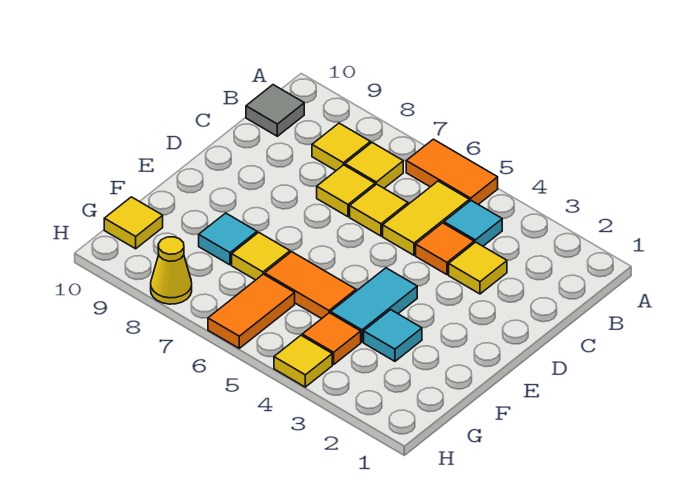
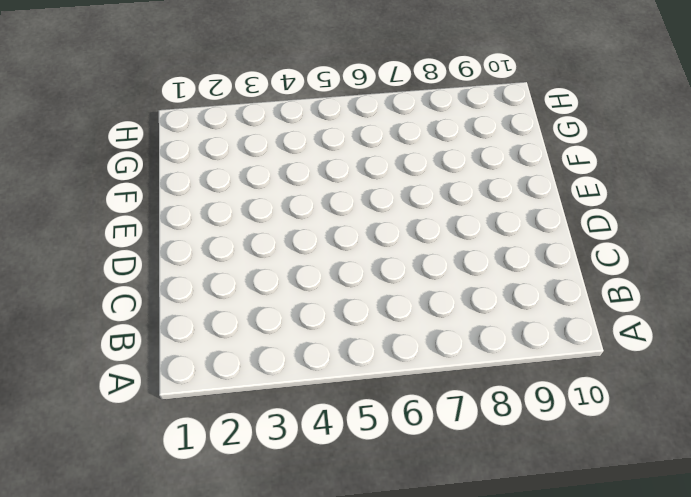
none -> orange tile A5:A6 level 1
none -> cyan tile B4 level 1
none -> yellow tile B5:C5 level 1

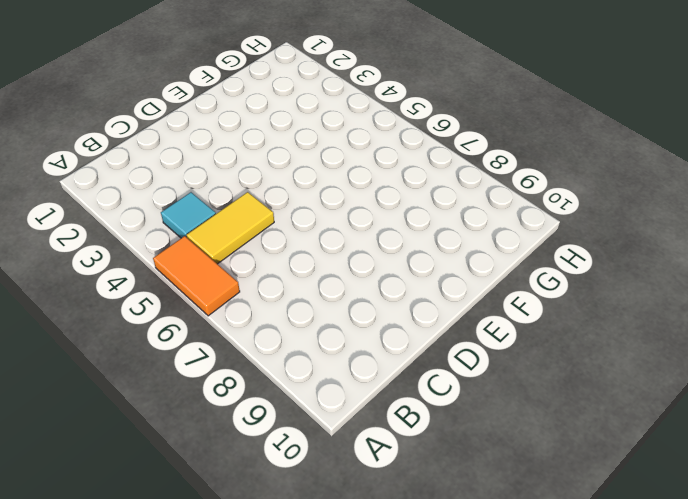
none -> yellow tile B7 level 1
none -> yellow tile B8 level 1
none -> grey tile B10 level 1

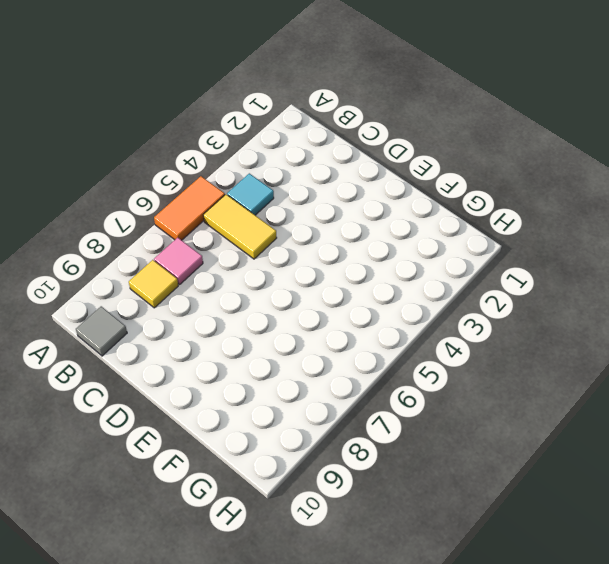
pink tile B7 level 1 -> yellow tile B7 level 1
none -> yellow tile C3 level 1
none -> orange tile C4 level 1
none -> yellow tile C6 level 1

